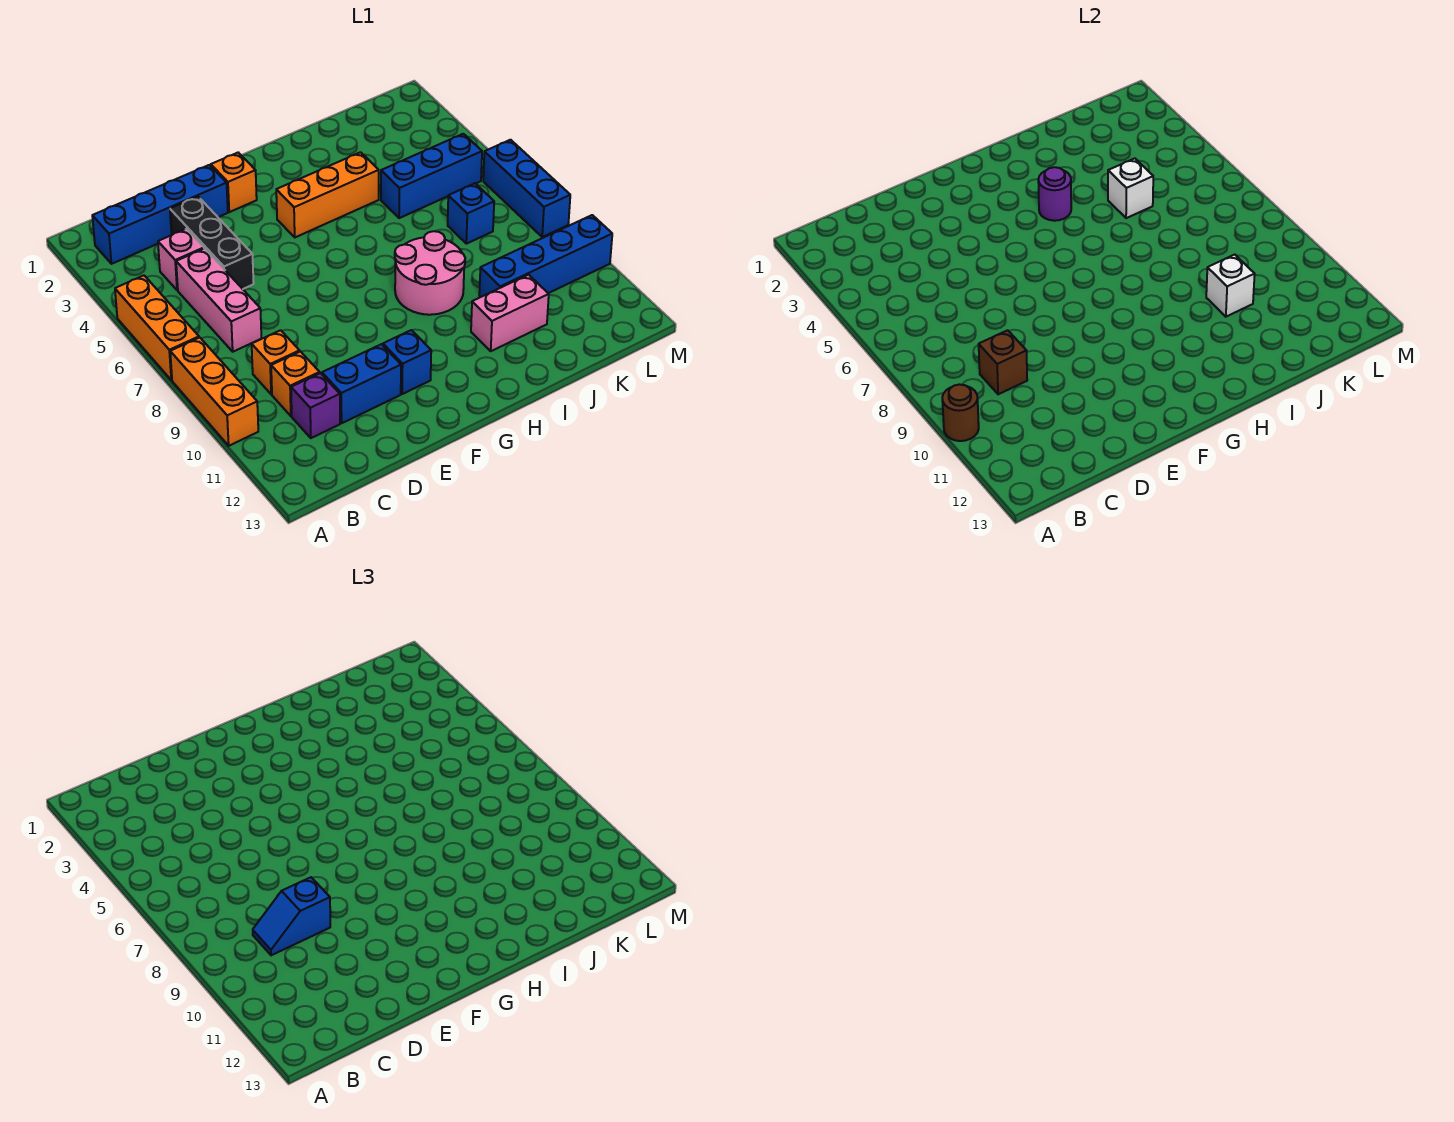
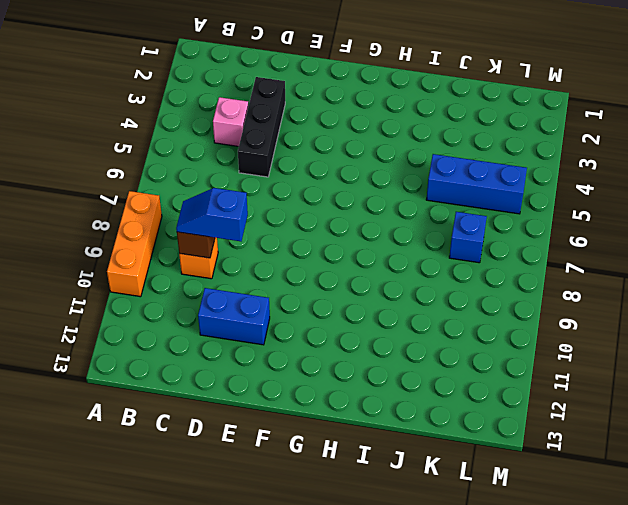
none -> orange brick A5:A7 level 1
none -> blue brick B2:E2 level 1
none -> pink brick C5:C7 level 1

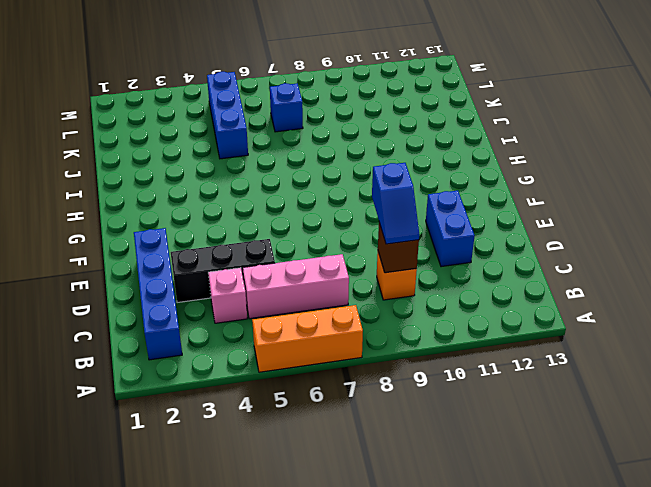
none -> orange brick A8:A10 level 1
none -> orange brick C10 level 1
none -> purple brick C11 level 1

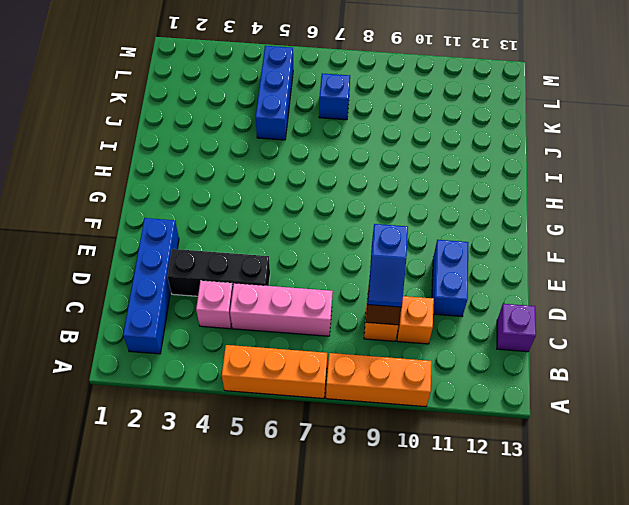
purple brick C13 level 1 -> purple brick C11 level 1
none -> orange brick F2 level 1
none -> blue brick F11 level 1
none -> orange brick G4:I4 level 1

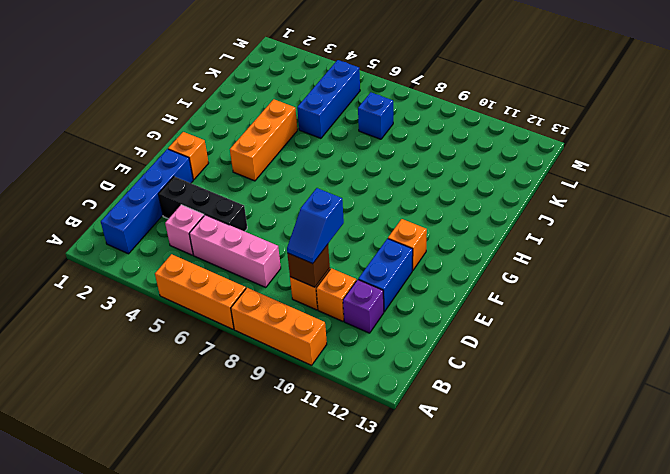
orange brick F11 level 1 -> blue brick F11 level 1
none -> pink round brick H8:I9 level 1
none -> pink brick I11:J11 level 1
none -> blue brick J10:M10 level 1

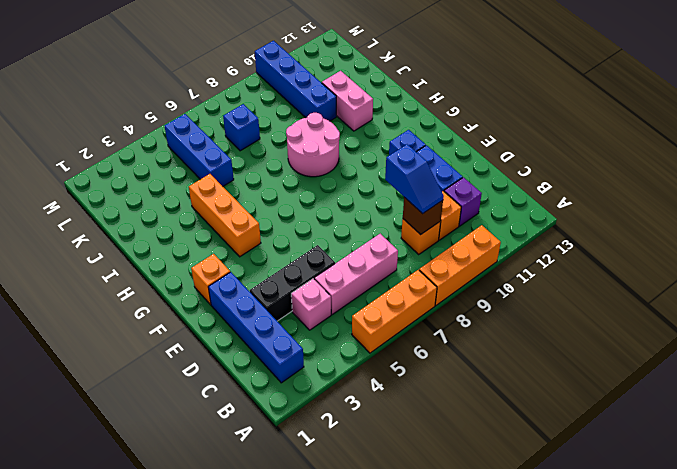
none -> blue brick M6:M8 level 1
none -> brown round brick A10 level 2
none -> purple round brick H4 level 2

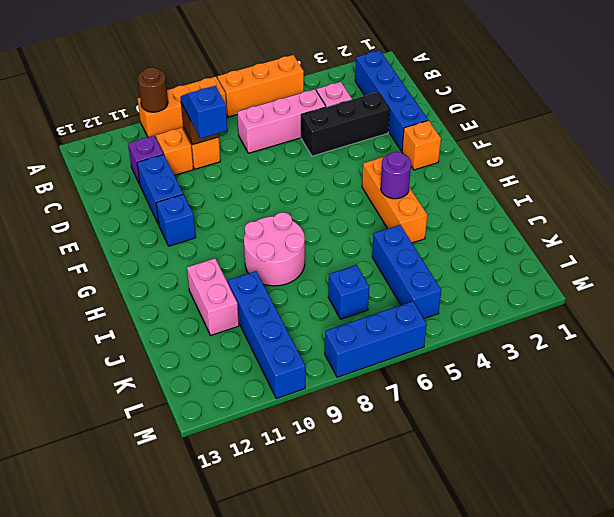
none -> white brick J5 level 2
none -> white brick J10 level 2

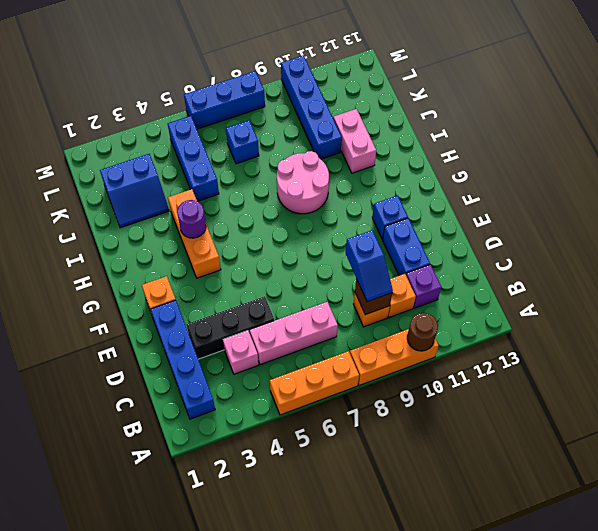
blue slope J2:K3 level 1 top K -> none
none -> white brick J5 level 2
none -> white brick J10 level 2

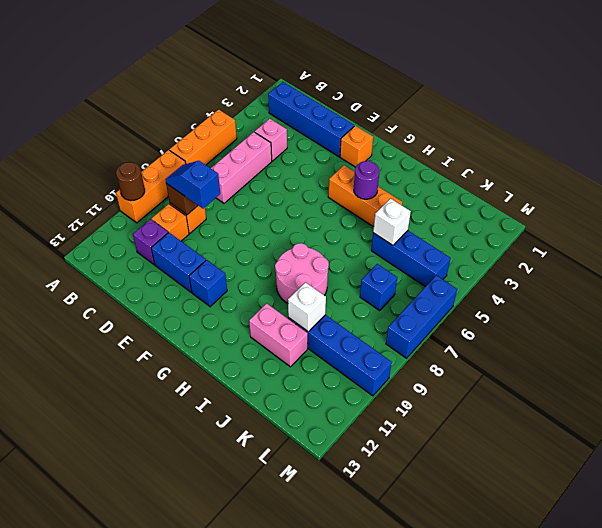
none -> black brick D3:D5 level 1

